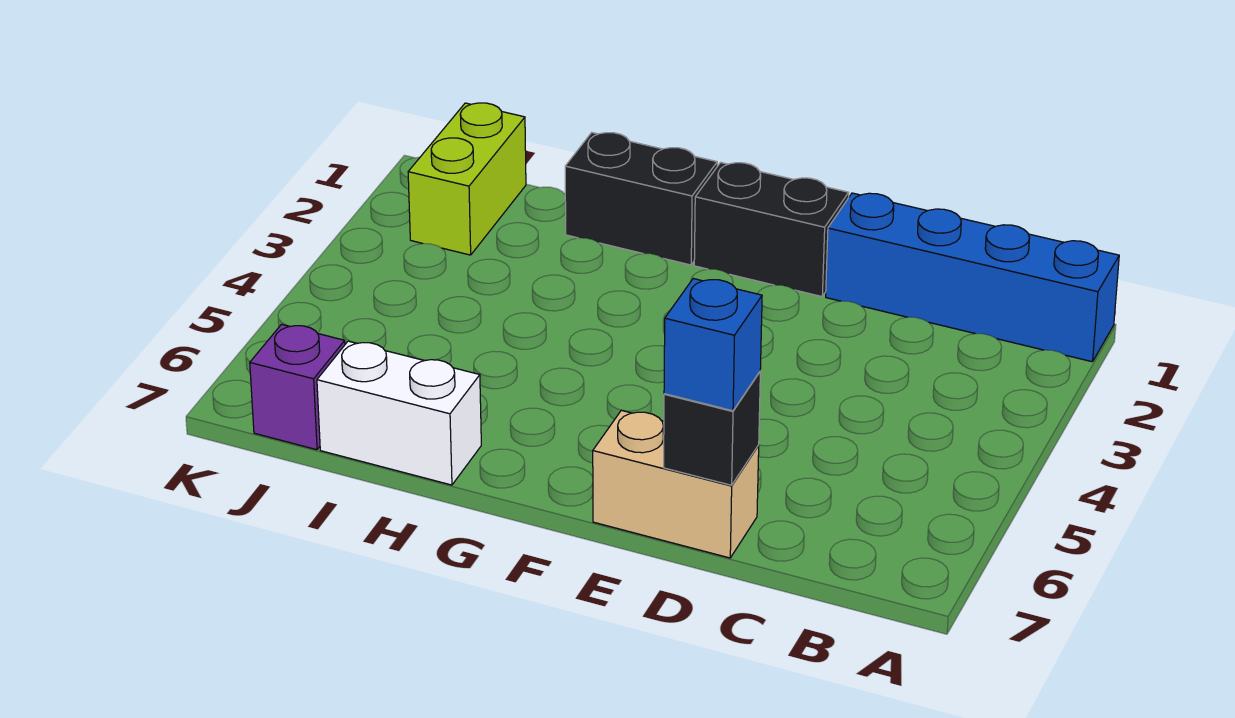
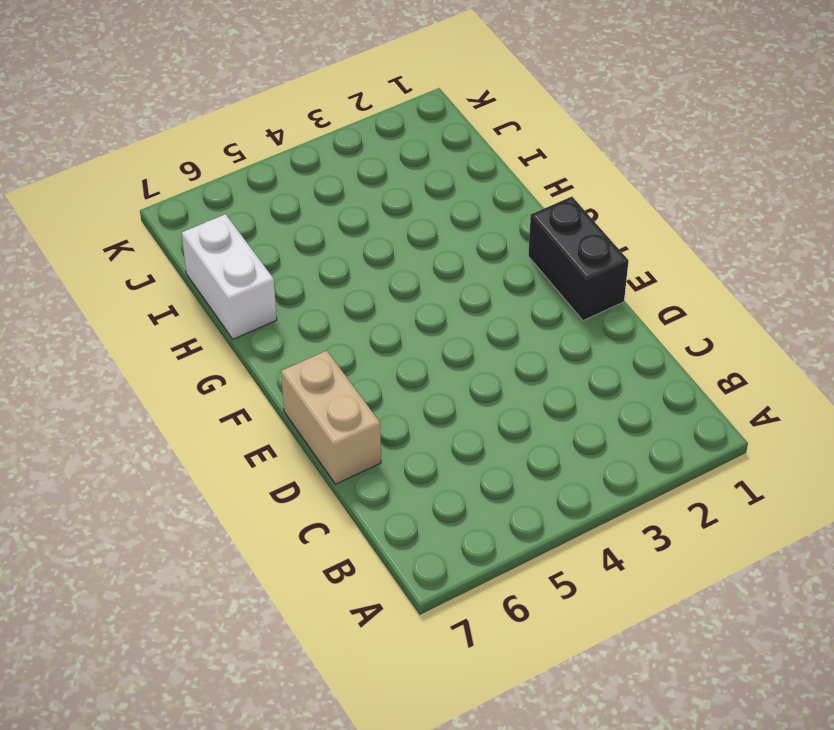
none -> blue brick A1:D1 level 1
none -> black brick G1:H1 level 1

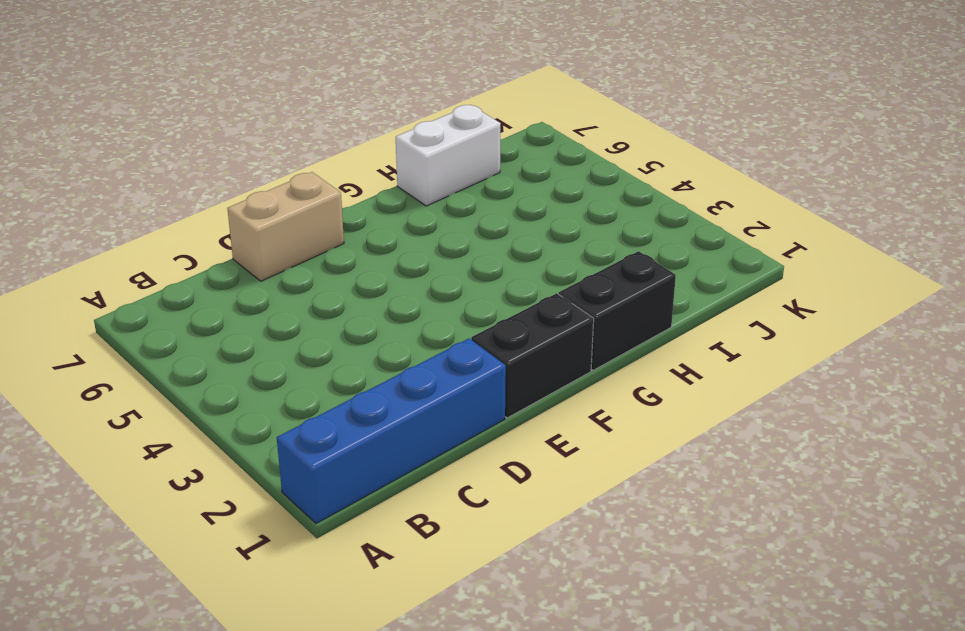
none -> lime brick J1:J2 level 1
none -> purple brick J7 level 1

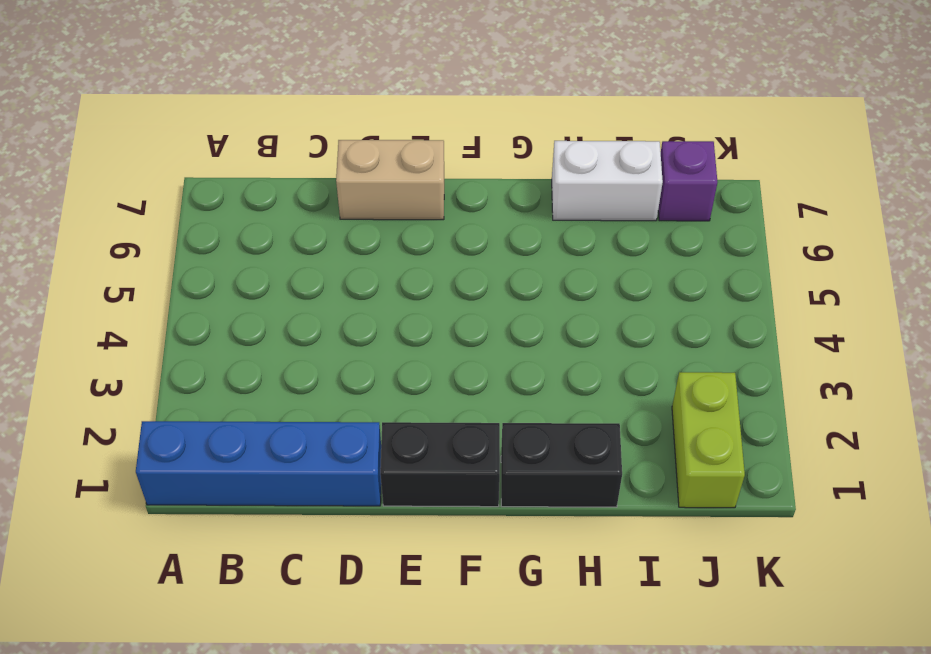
none -> black brick D7 level 2
none -> blue brick D7 level 3

